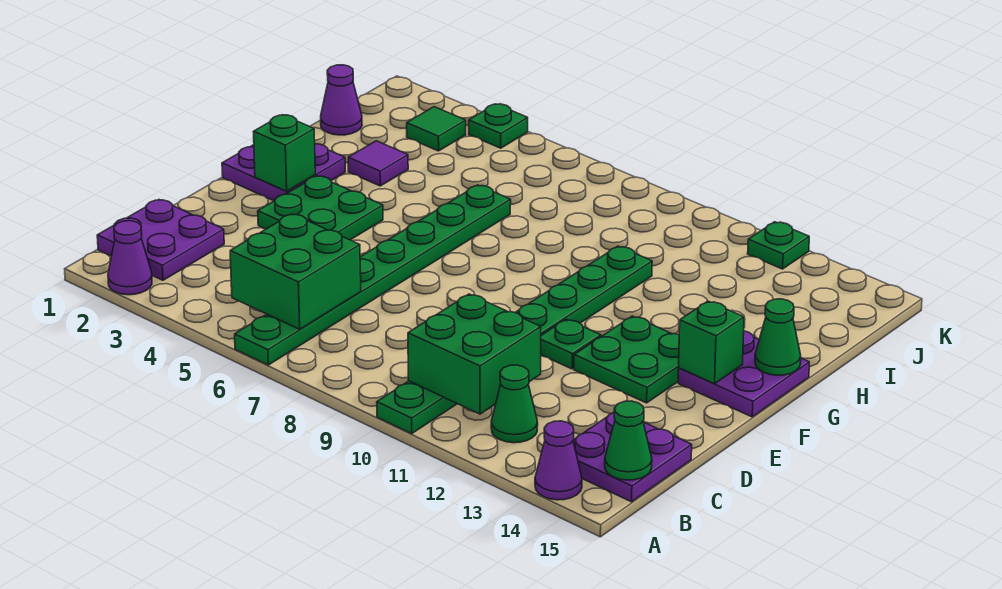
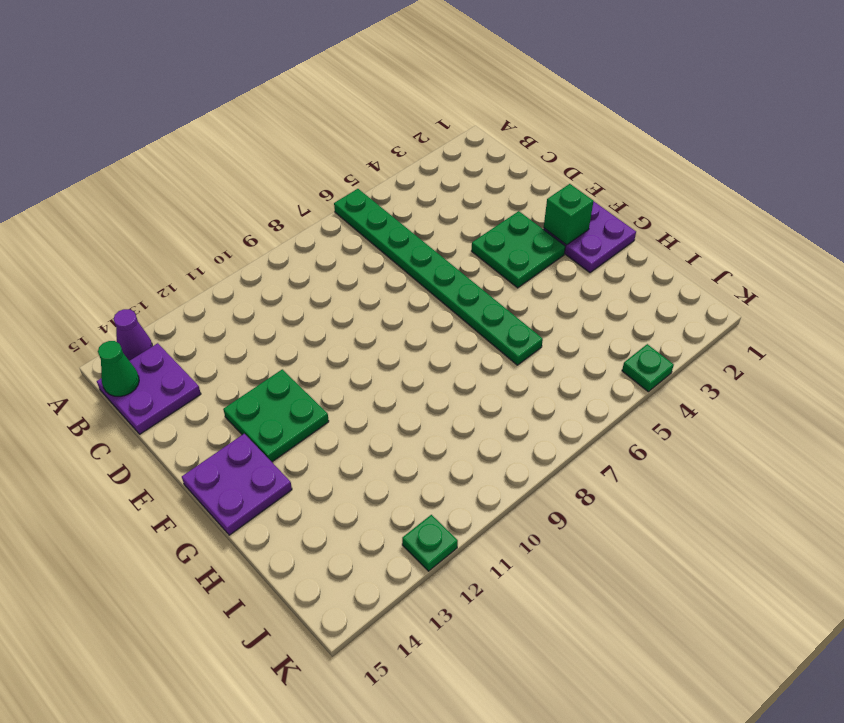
none -> purple cone A2 level 1
none -> green plate A10:H10 level 1
none -> purple plate B1:C2 level 1

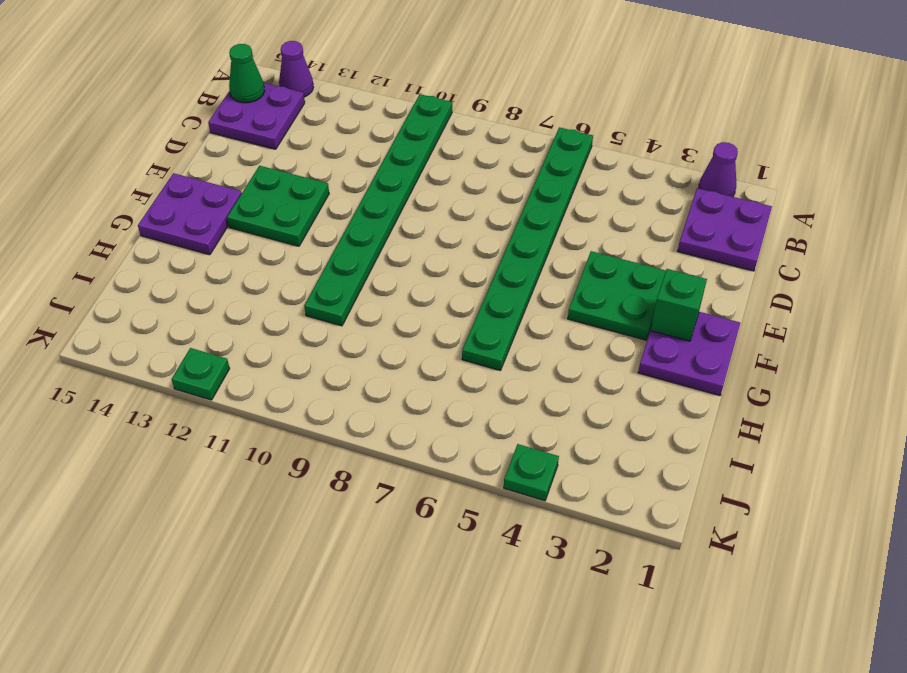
none -> green cone B12 level 1
none -> green plate E11 level 1
none -> purple tile H3 level 1

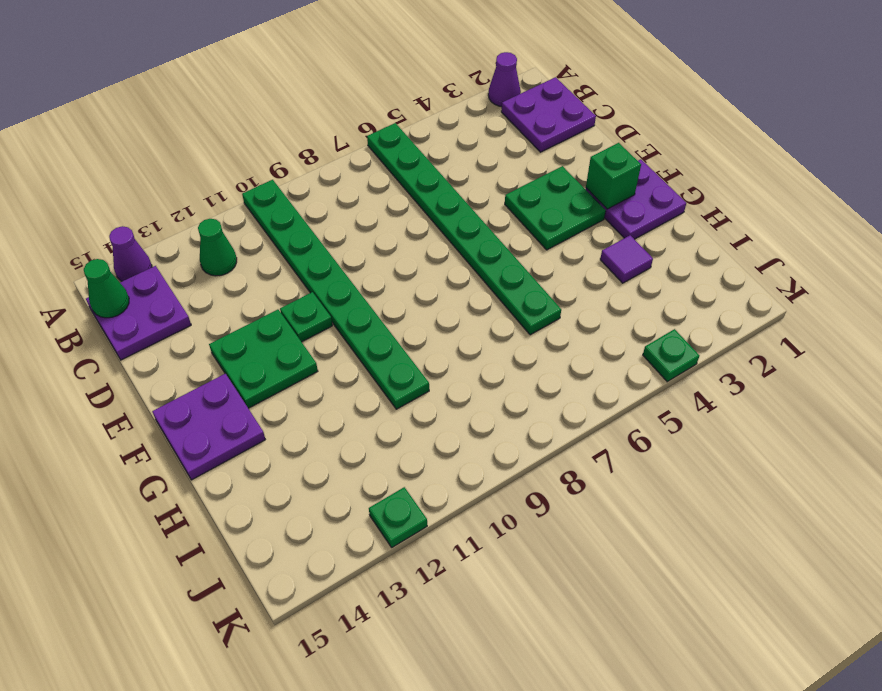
none -> purple cone I1 level 1
none -> green tile J3 level 1
none -> green brick B5:C6 level 2

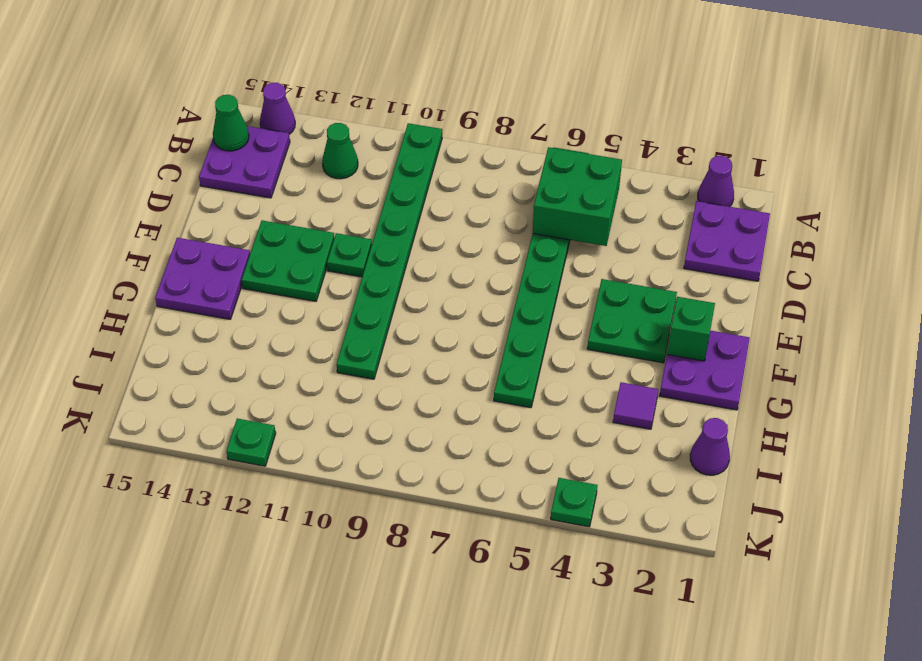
none -> green tile J3 level 1
none -> green brick B10:C11 level 2
none -> green brick F14 level 2

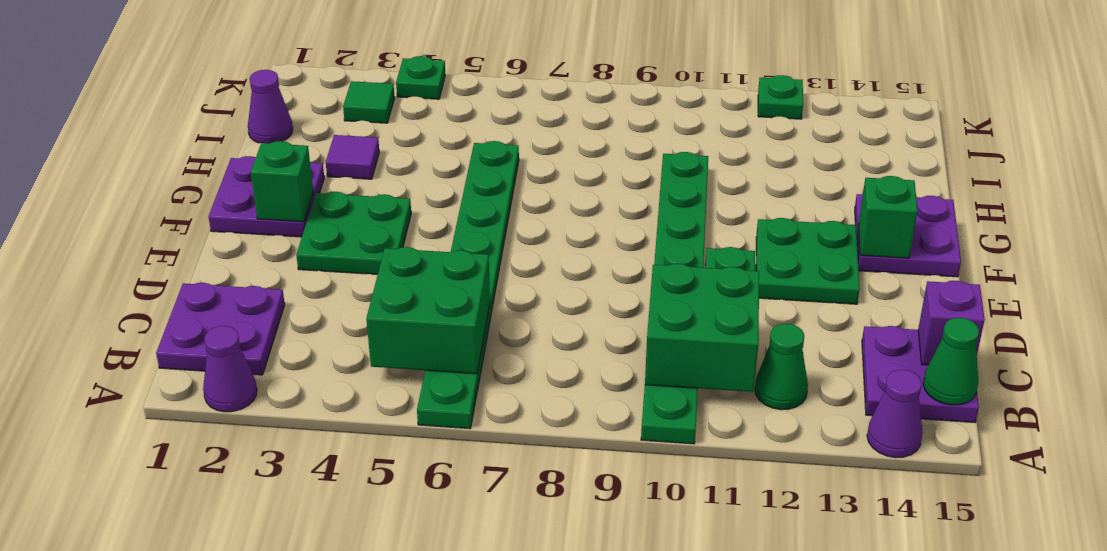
purple brick C15 level 2 -> none
none -> green cone G15 level 2

